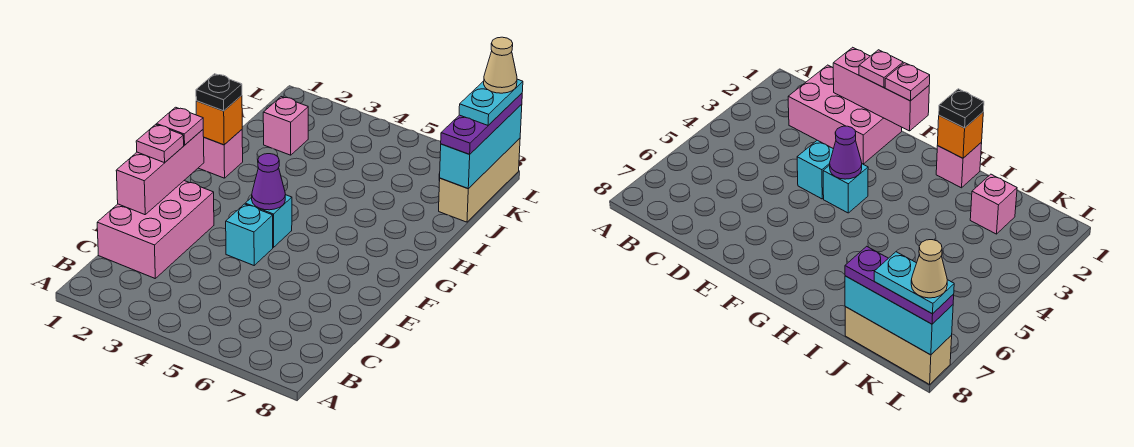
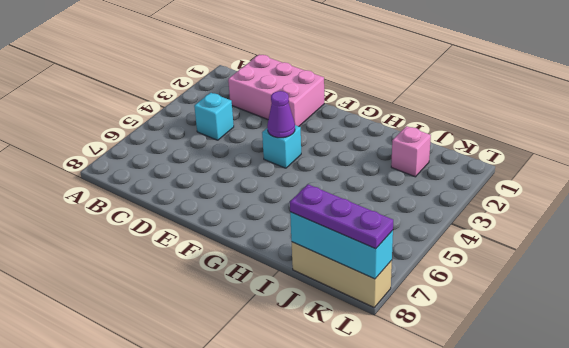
cyan brick C4 level 1 -> cyan brick E4 level 1
none -> pink brick H1 level 1
none -> pink brick D1:F1 level 2
none -> orange brick H1 level 2

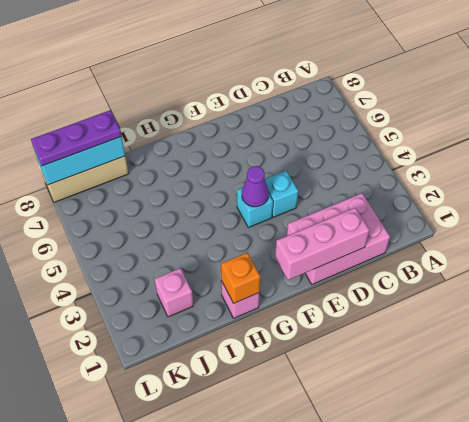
none -> pink plate E1 level 3
none -> pink plate F1 level 3
none -> black plate H1 level 3

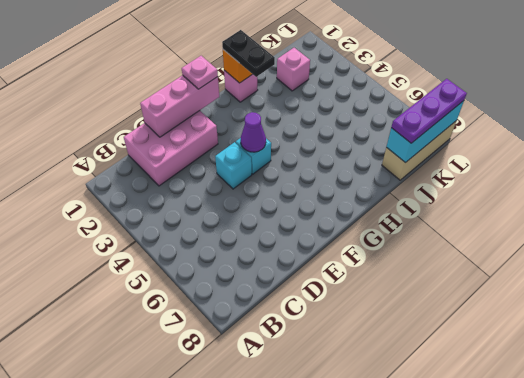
black plate H1:H2 level 3 -> black plate H1 level 3
none -> pink plate E1 level 3
none -> cyan plate K8:L8 level 4
none -> tan cone L8 level 5

